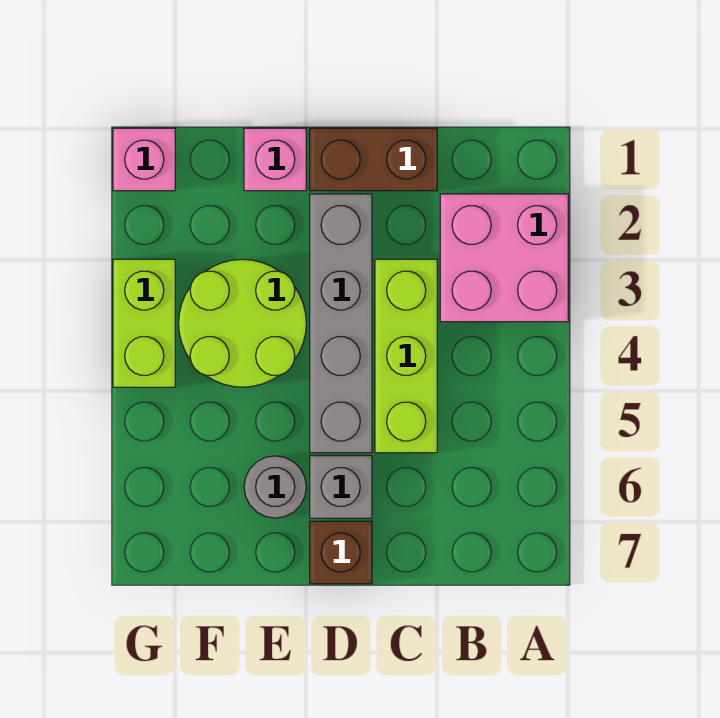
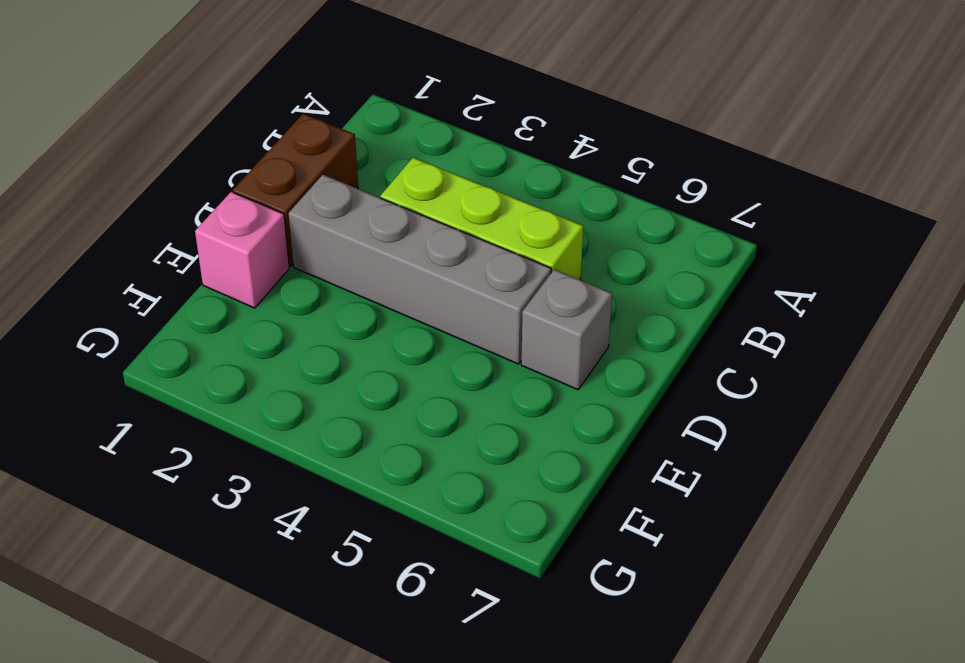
none -> pink brick A2:B3 level 1
none -> brown brick D7 level 1

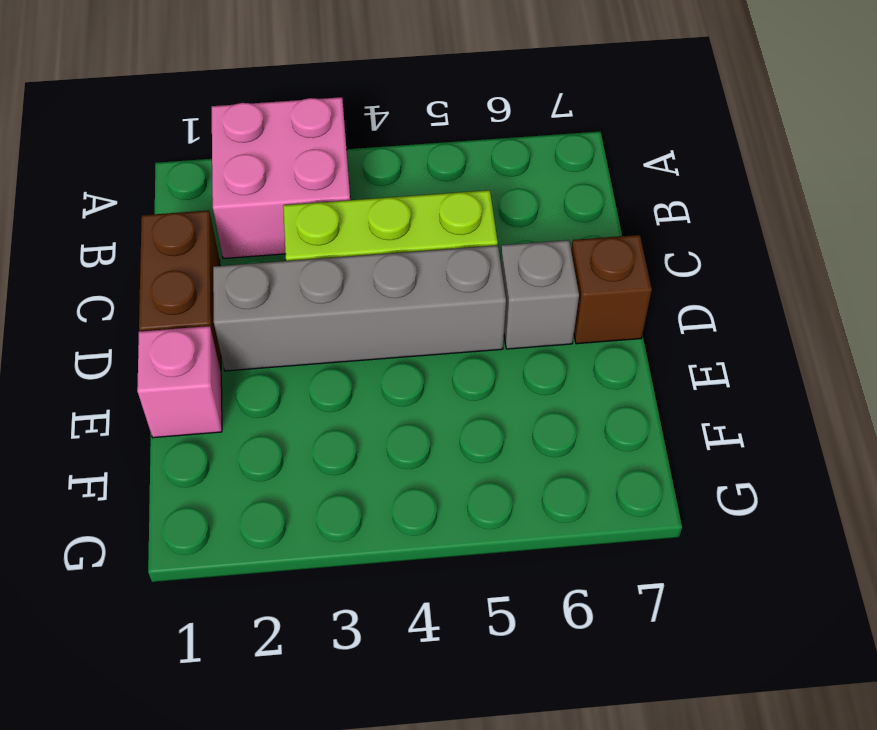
none -> lime round brick E3:F4 level 1
none -> grey round brick E6 level 1

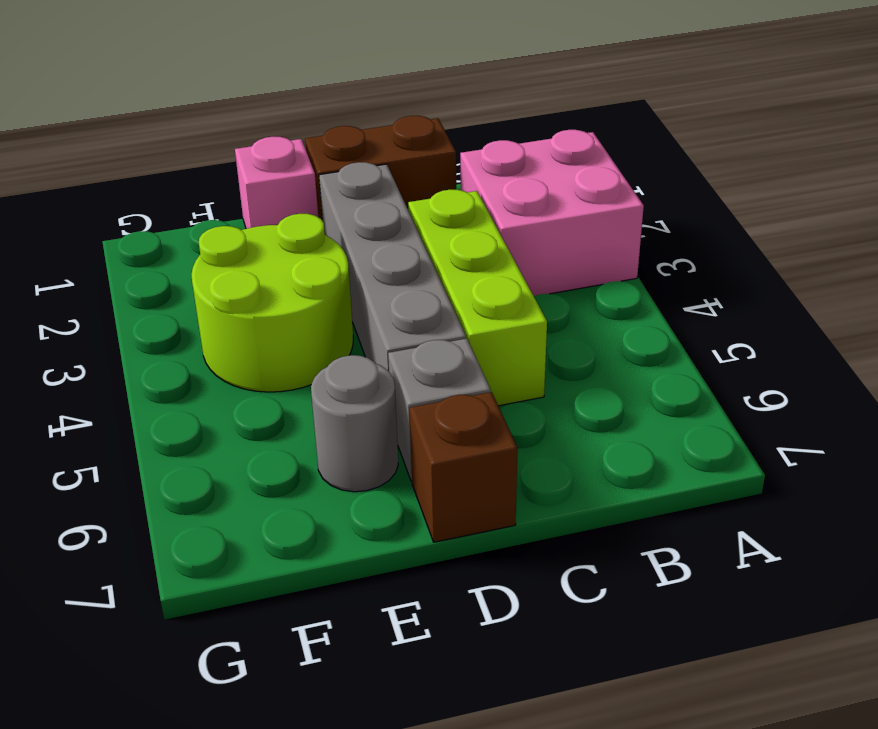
none -> pink brick G1 level 1
none -> lime brick G3:G4 level 1

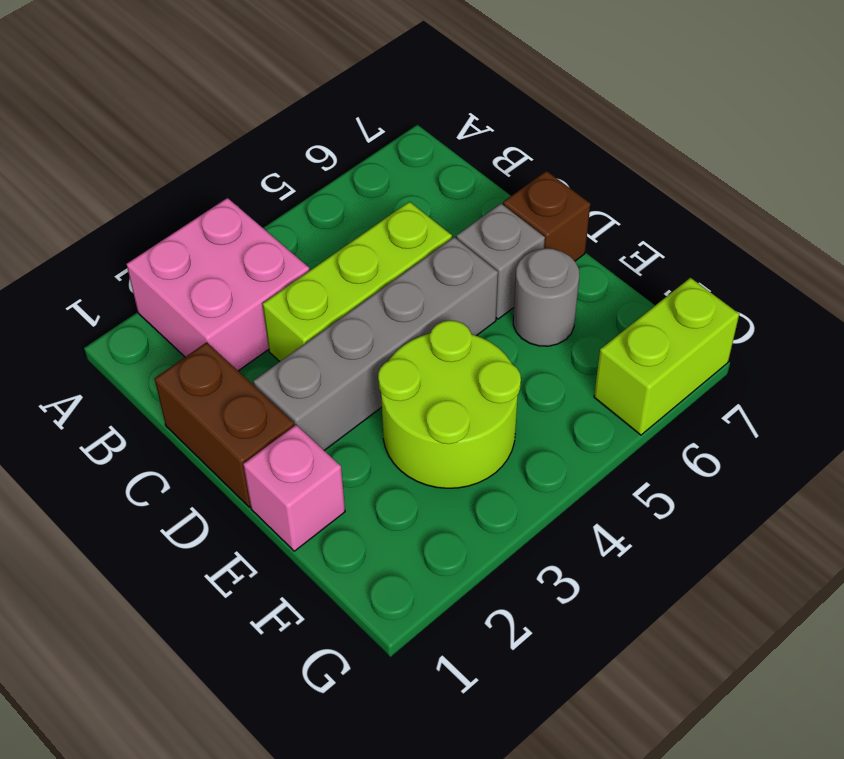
lime brick G6:G7 level 1 -> lime brick G3:G4 level 1
none -> pink brick G1 level 1

